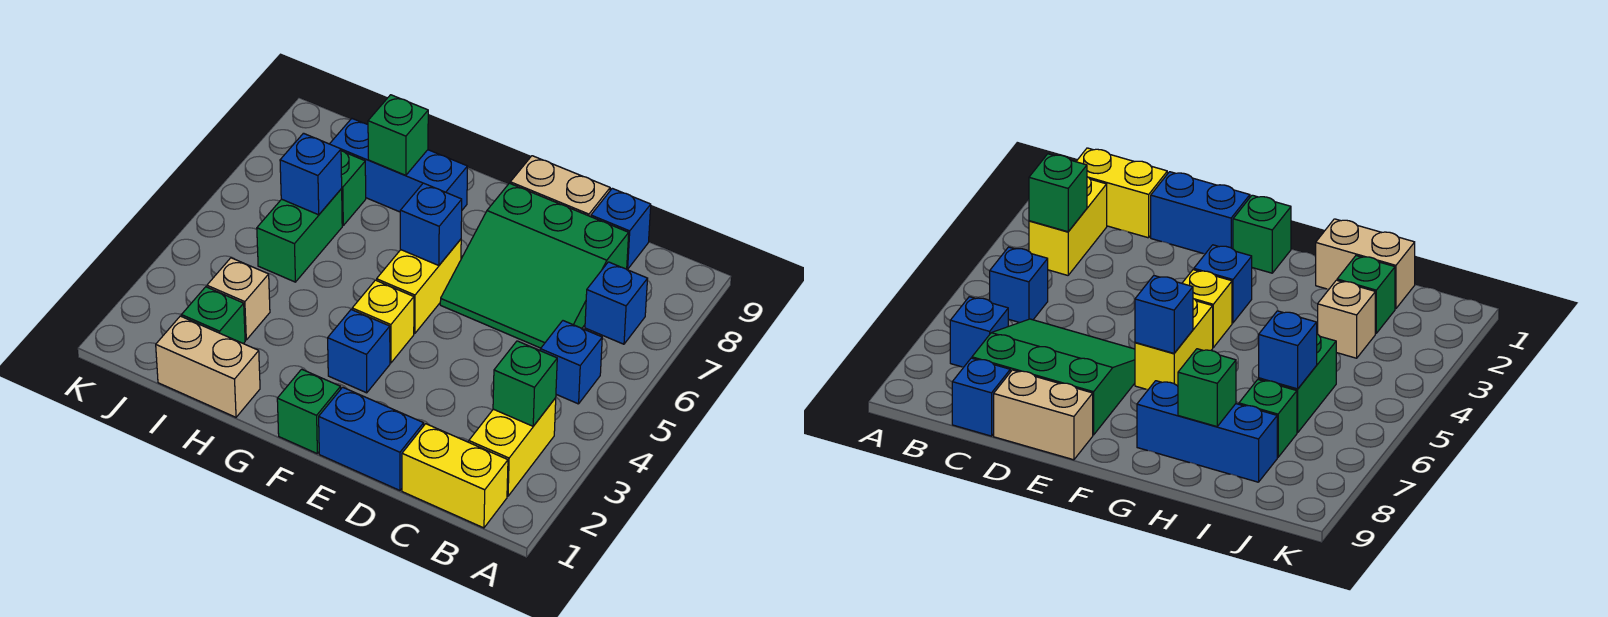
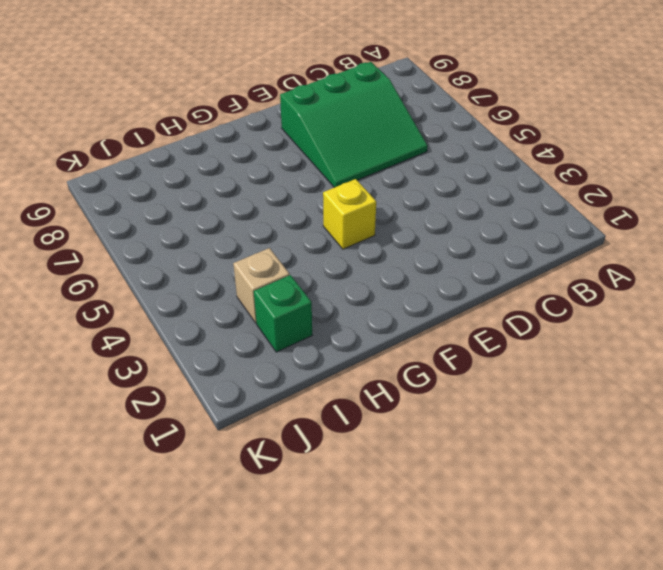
none -> yellow brick B1:C1 level 1
none -> yellow brick B2:B3 level 1
none -> blue brick B5 level 1

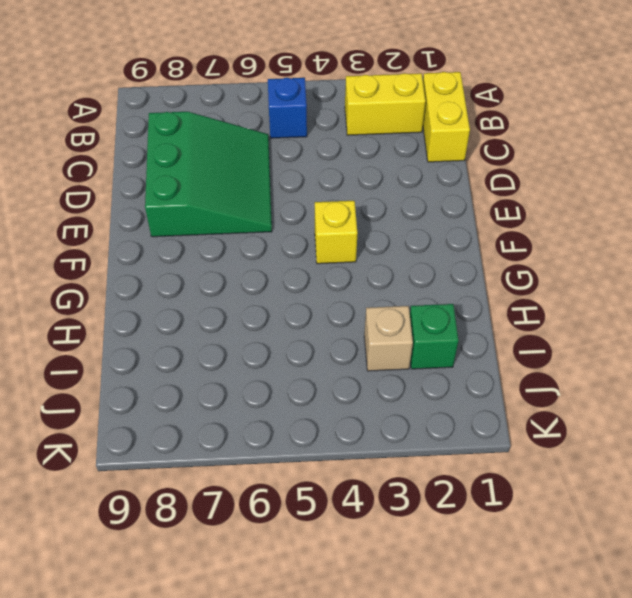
none -> blue brick B7 level 1
none -> blue brick C9 level 1
none -> blue brick D1:E1 level 1

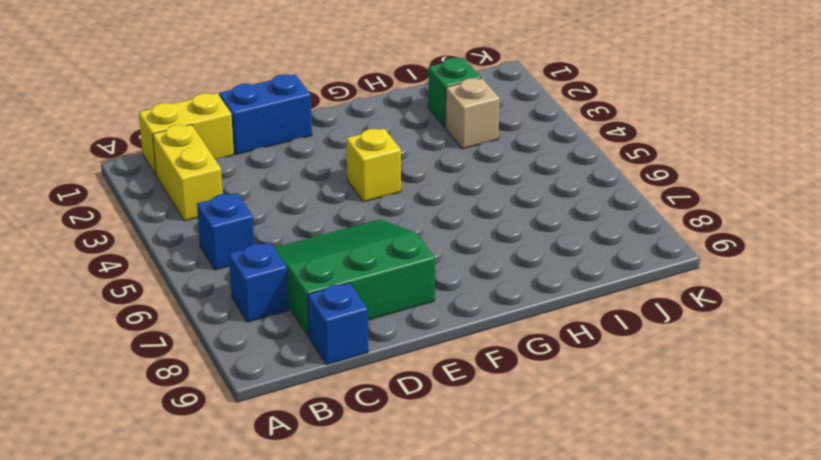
none -> tan brick D9:E9 level 1
none -> green brick F1 level 1
none -> blue brick F3 level 1

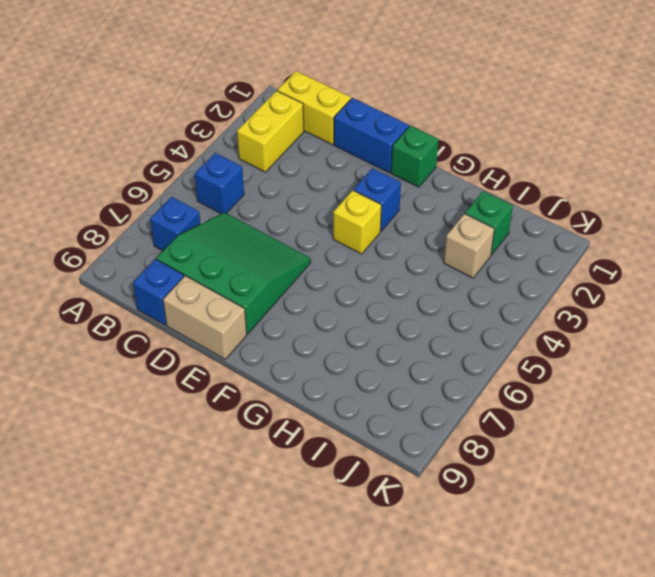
none -> yellow brick F5:F6 level 1
none -> blue brick G8:I8 level 1
none -> tan brick H1:I1 level 1

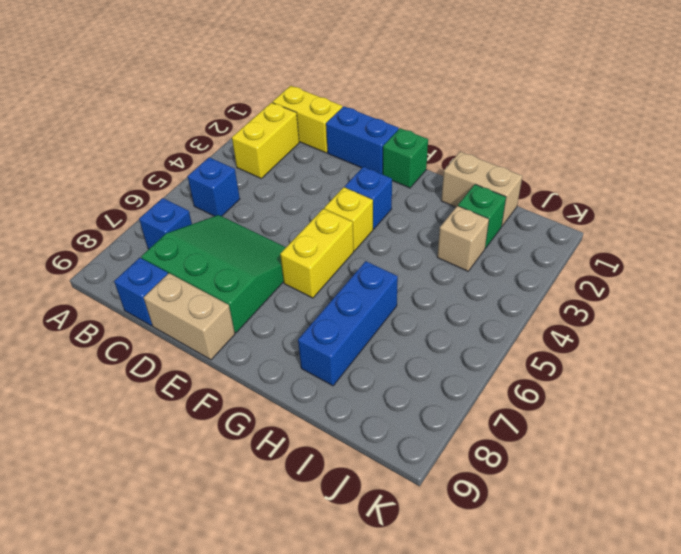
blue brick H6:H8 level 1 -> blue brick G8:I8 level 1
none -> green brick I5:I6 level 1
none -> green brick I7 level 1
none -> green brick B3 level 2

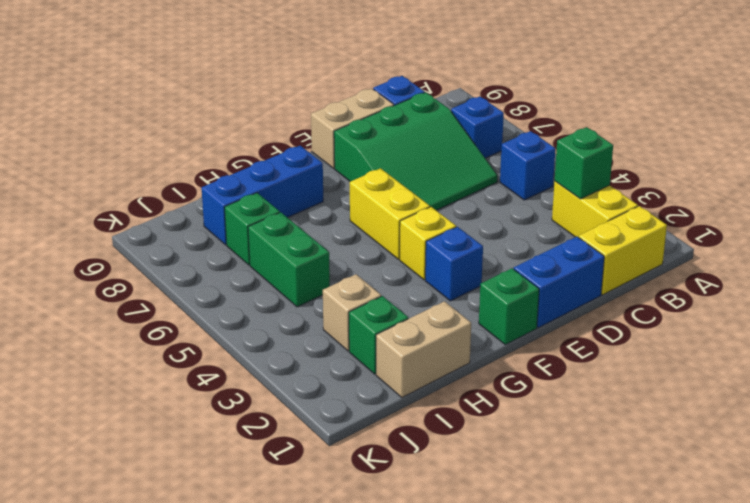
none -> blue brick F6 level 2
none -> green brick H8 level 2
none -> blue brick I6 level 2

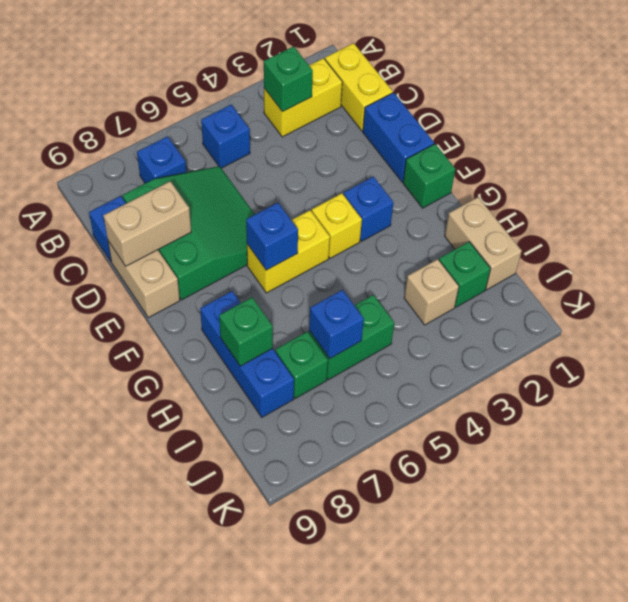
tan brick D8:D9 level 2 -> none

